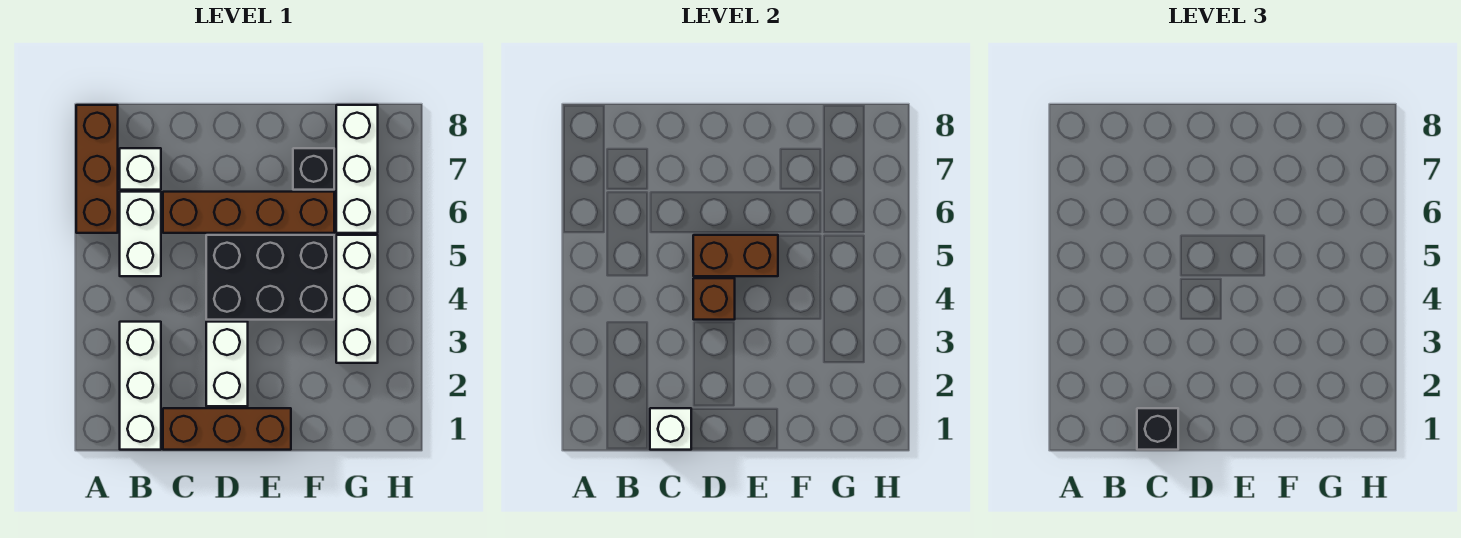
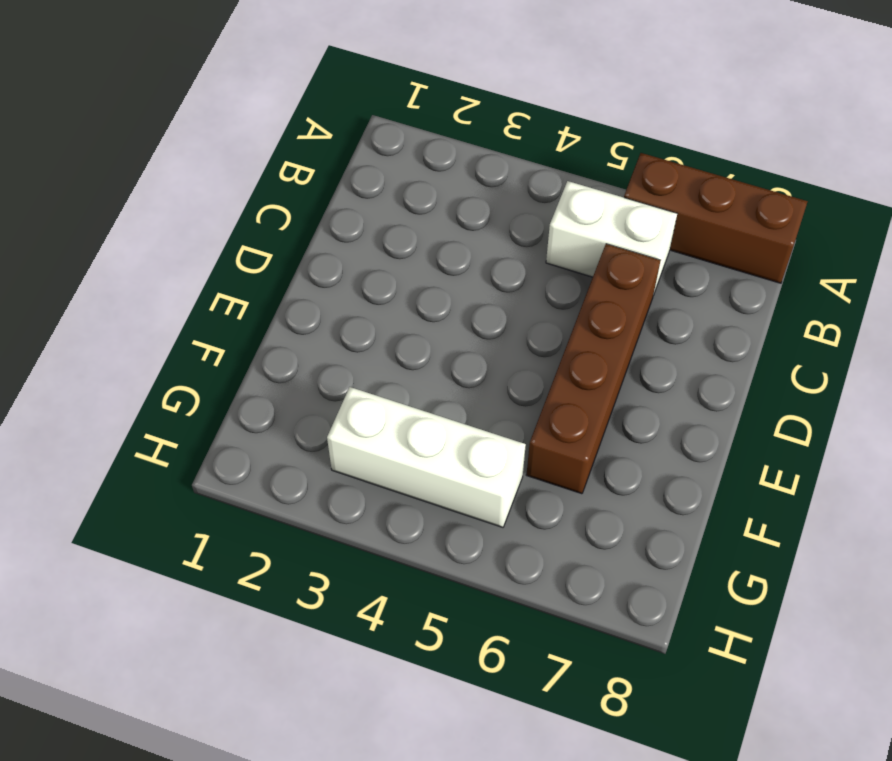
none -> white brick B1:B3 level 1
none -> white brick B7 level 1
none -> brown brick C1:E1 level 1

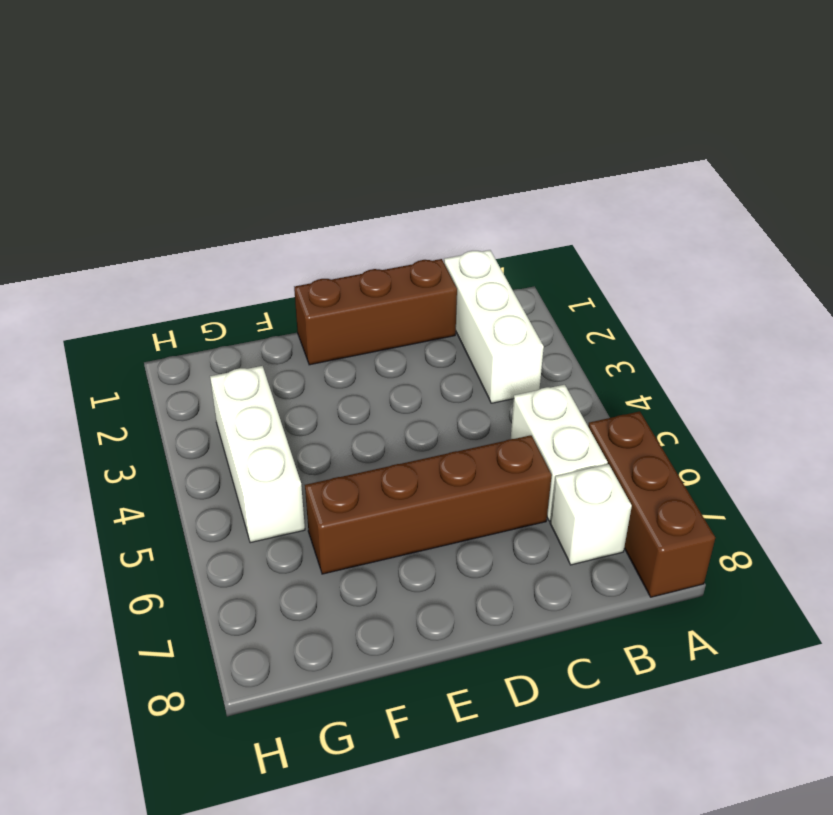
none -> white brick D2:D3 level 1
none -> black brick D4:F5 level 1
none -> black brick F7 level 1

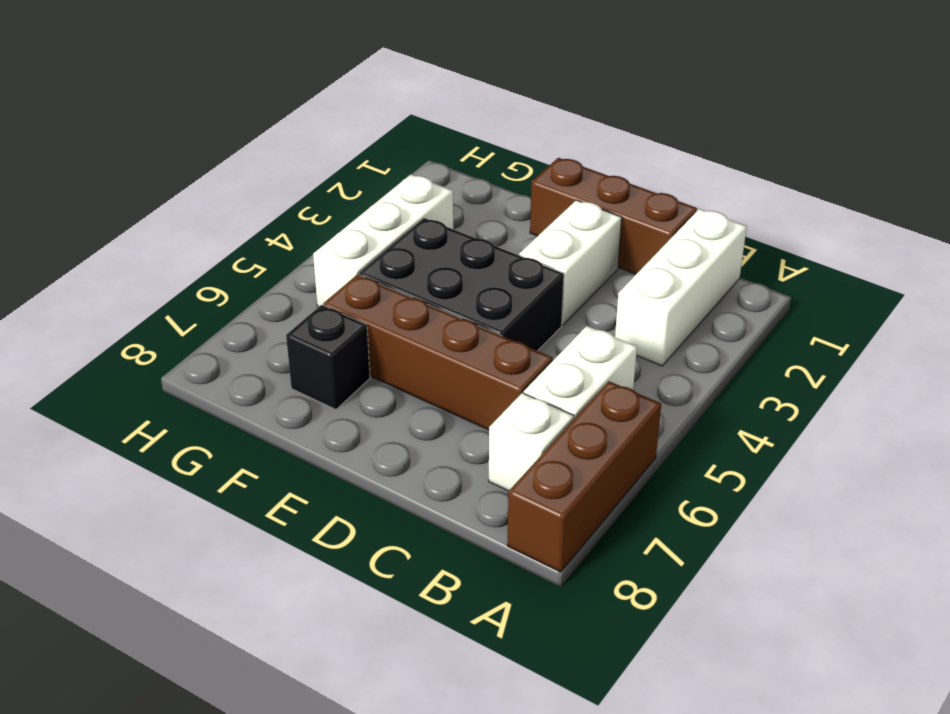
none -> white brick G6:G8 level 1
none -> white brick C1 level 2
none -> brown brick D4 level 2

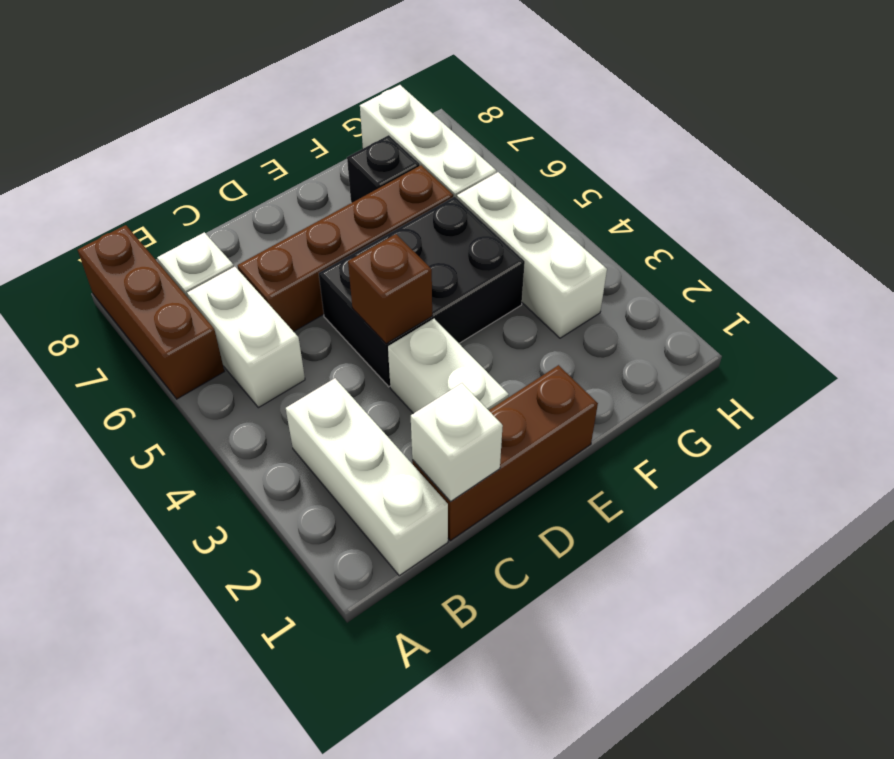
none -> brown brick D5:E5 level 2
none -> black brick C1 level 3

